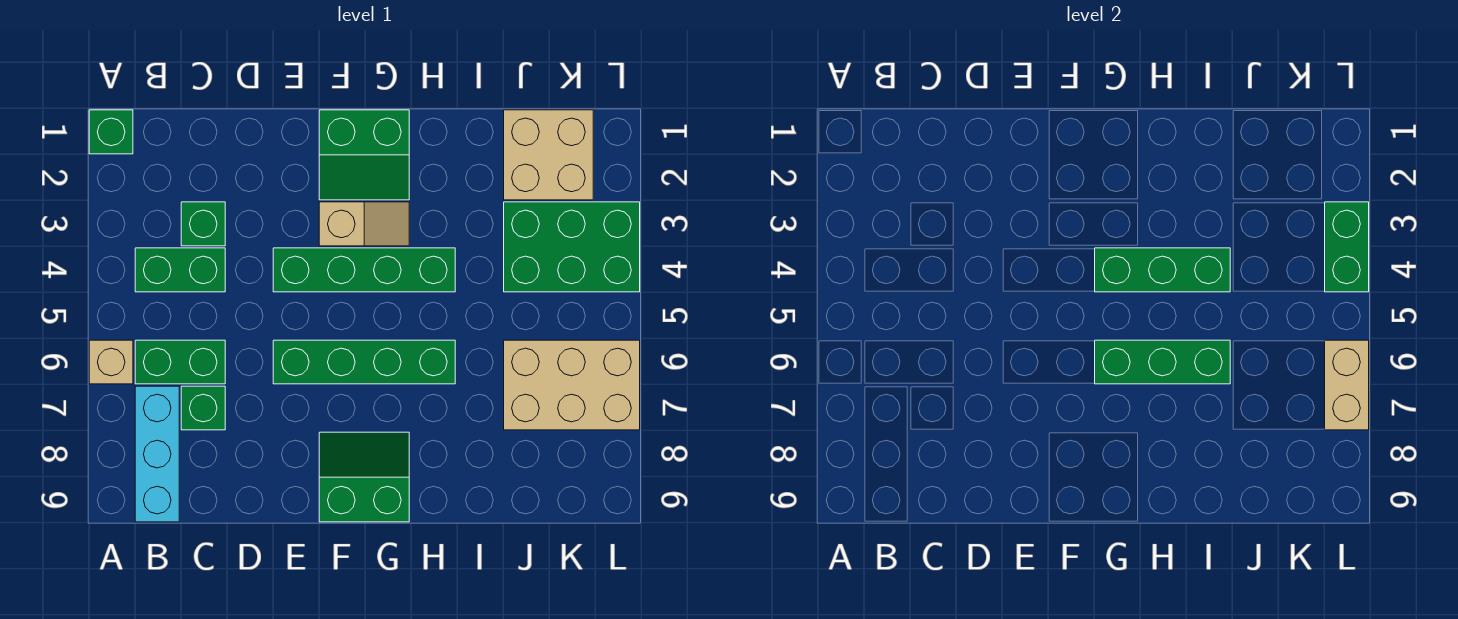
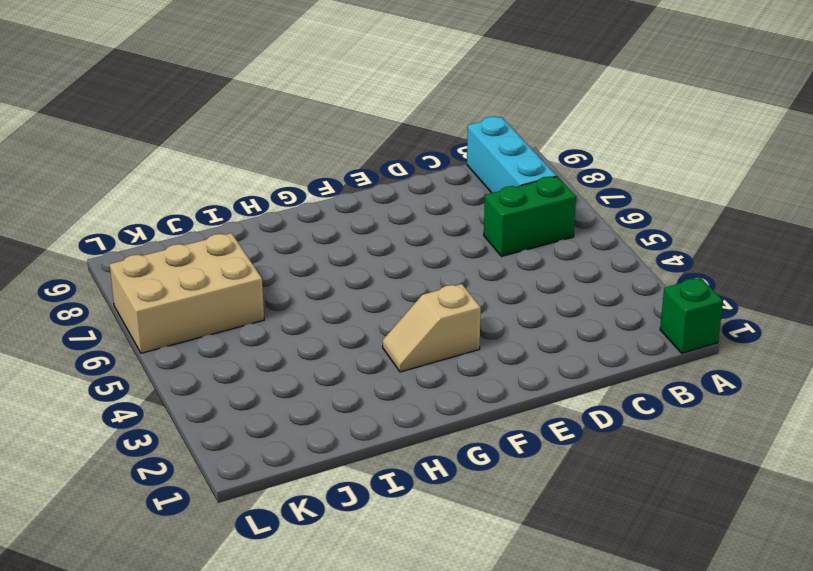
none -> tan brick A6 level 1
none -> green brick B4:C4 level 1
none -> green brick C3 level 1

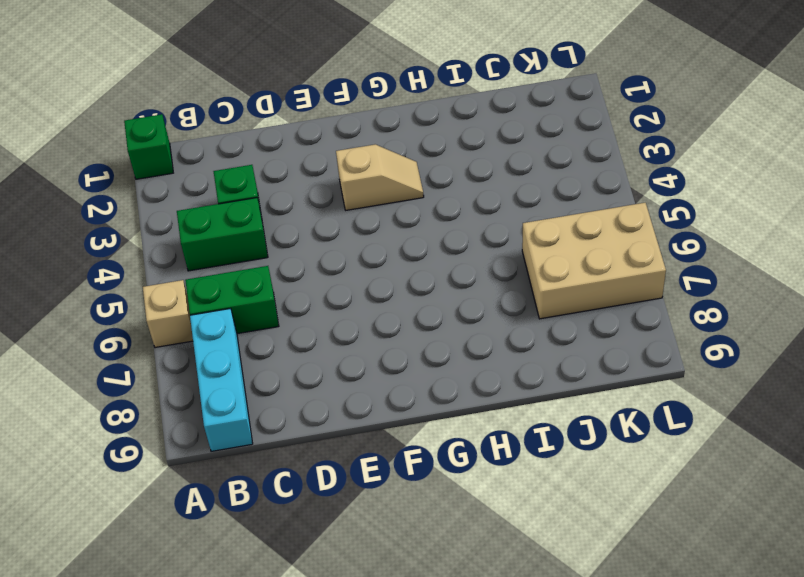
none -> green brick C7 level 1
none -> green brick E4:H4 level 1
none -> green brick E6:H6 level 1

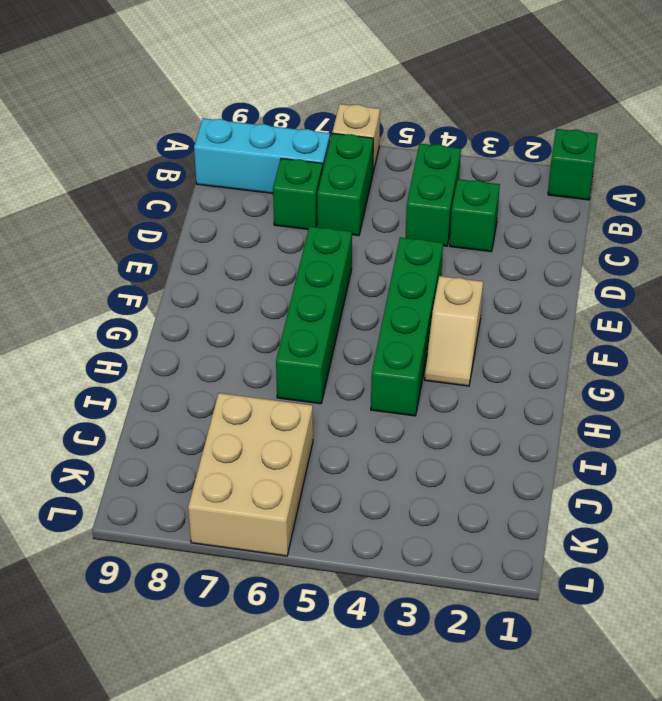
none -> green slope F1:G2 level 1 top 1
none -> green slope F8:G9 level 1 top 9
none -> tan brick J1:K2 level 1

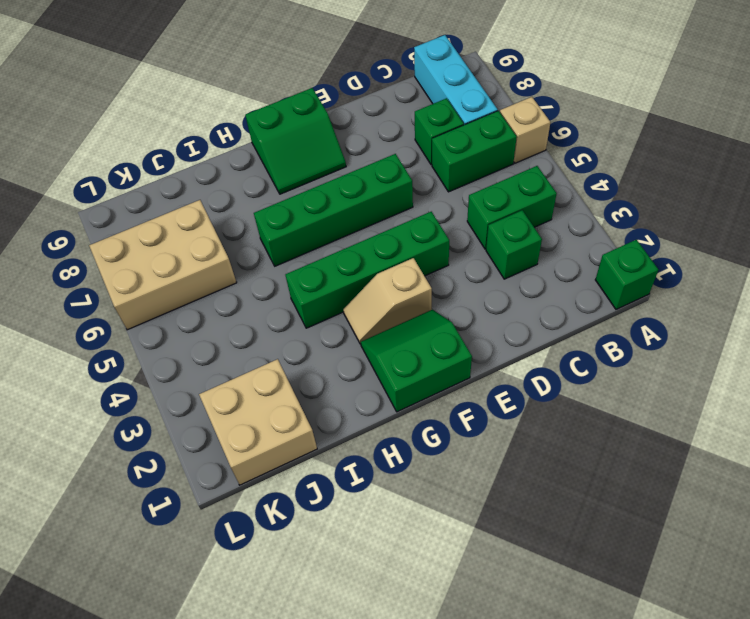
none -> green brick J3:L4 level 1
none -> green brick G4:I4 level 2
none -> green brick G6:I6 level 2

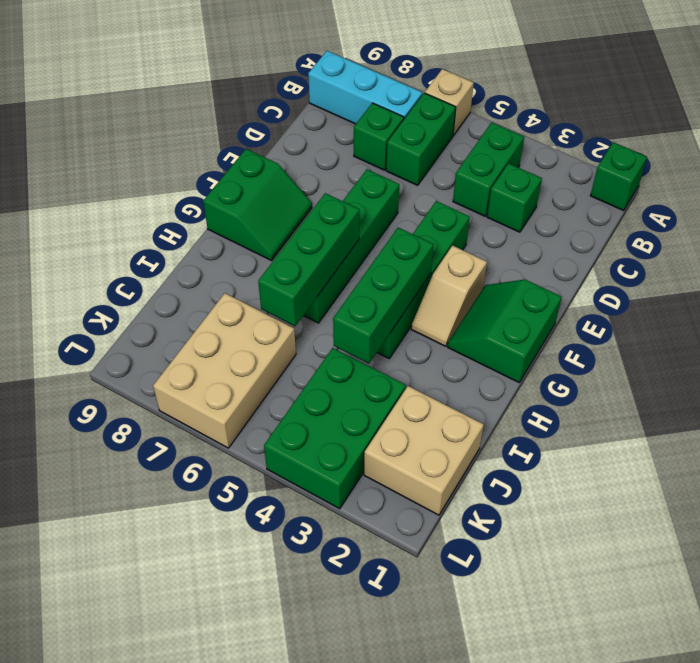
none -> green brick L3:L4 level 2
none -> tan brick L6:L7 level 2

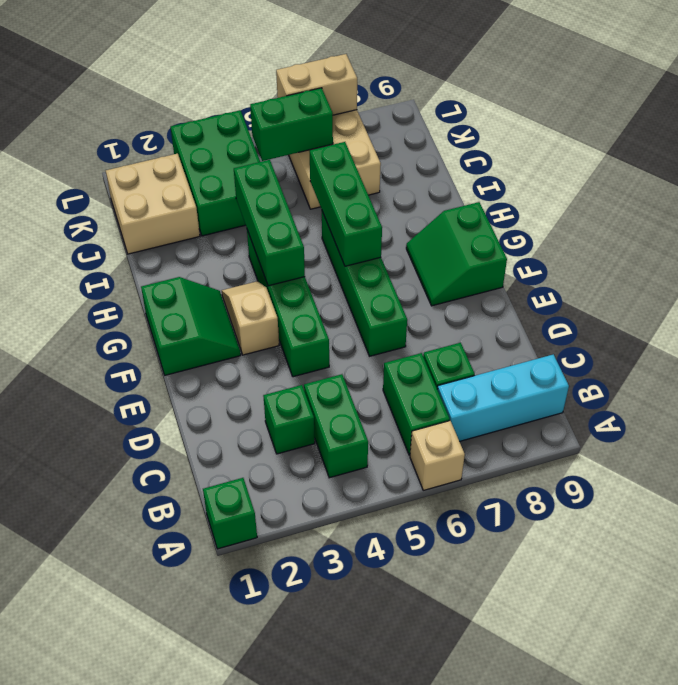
green brick K5:K6 level 2 -> green brick L3:L4 level 2

